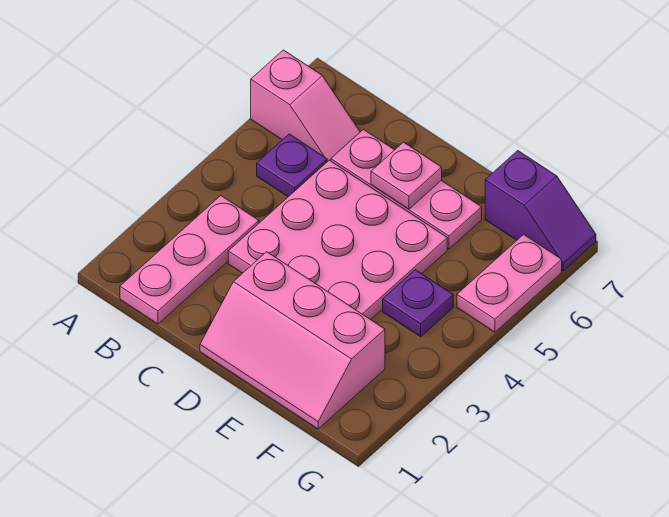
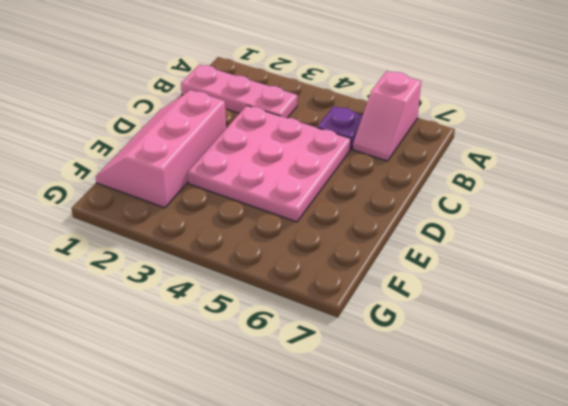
none -> pink plate C6:E6 level 1
none -> purple plate F4 level 1

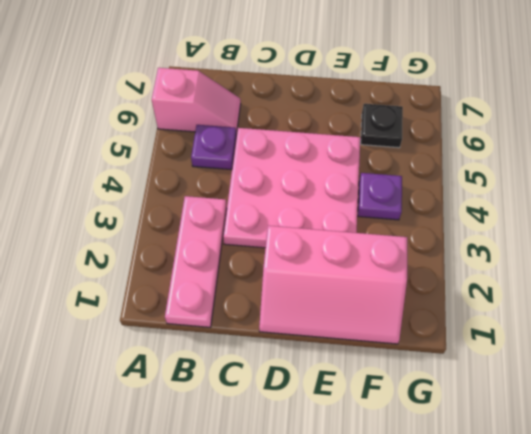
black plate F6 level 1 -> none
none -> pink plate C6:E6 level 1
none -> purple slope F7:G7 level 1 top F

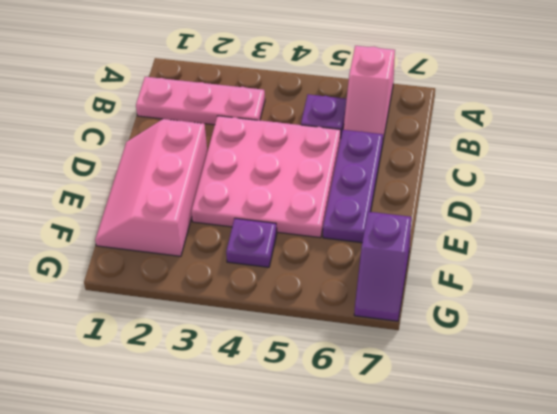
purple plate C6:E6 level 1 -> pink plate C6:E6 level 1
none -> pink plate G5:G6 level 1
none -> pink plate D6 level 2

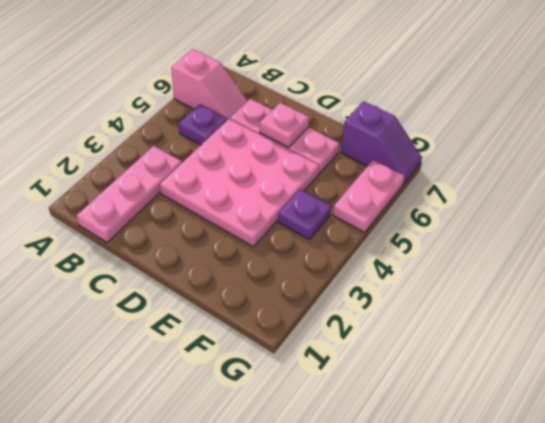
none -> pink slope D1:F2 level 1 top 2

